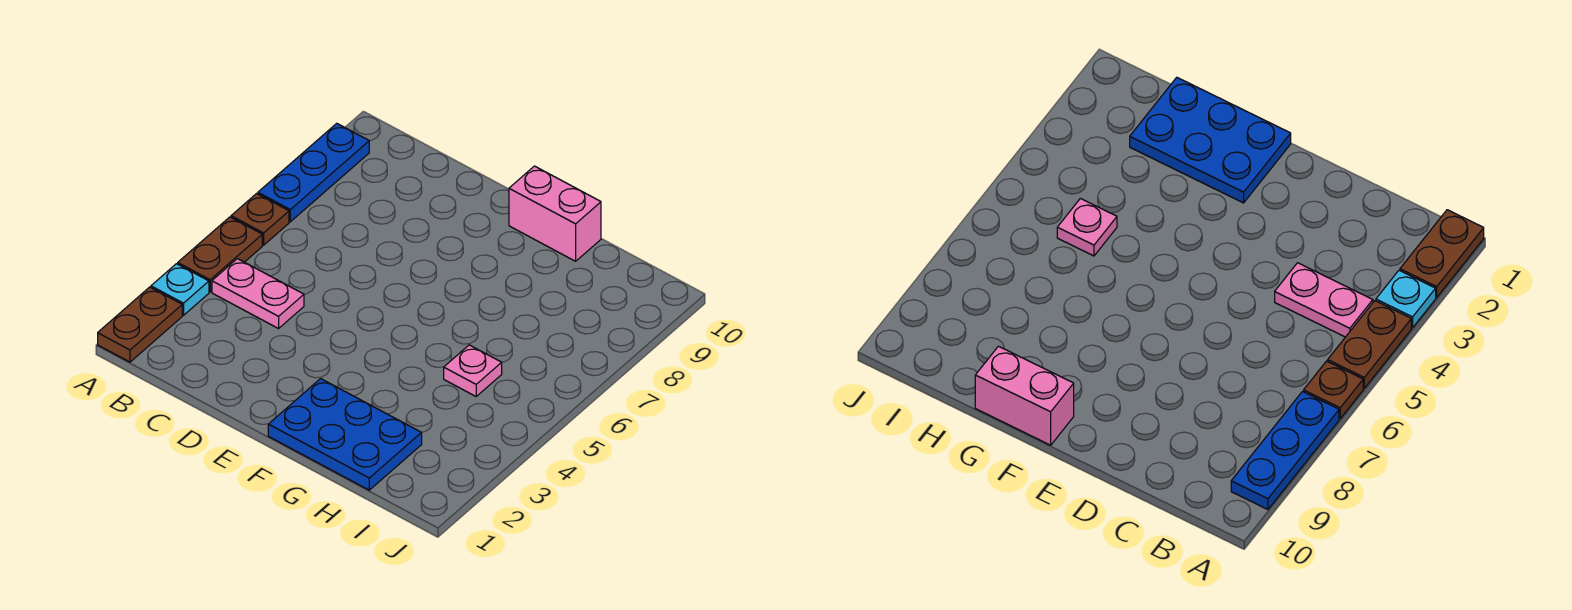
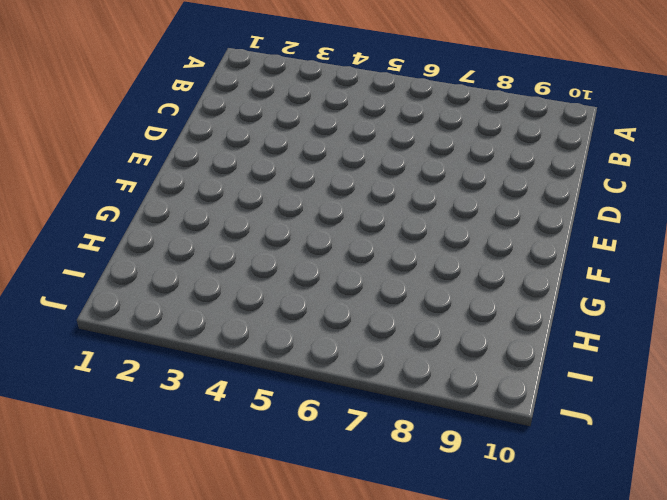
none -> brown plate A1:A2 level 1
none -> cyan plate A3 level 1

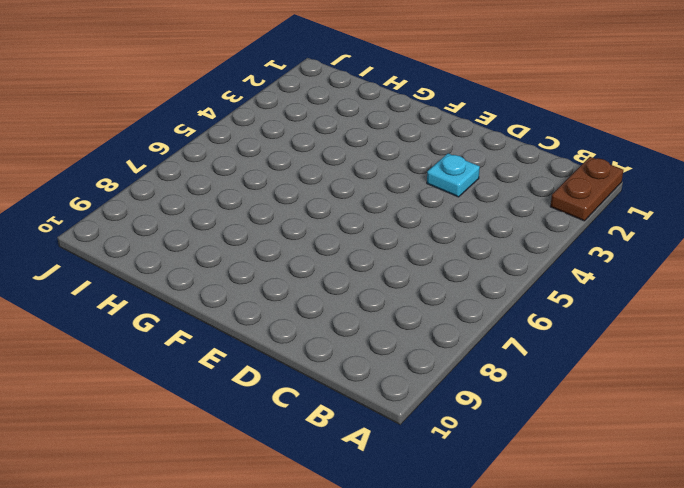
cyan plate D3 level 1 -> cyan plate A3 level 1
none -> brown plate A4:A5 level 1
none -> brown plate A6 level 1

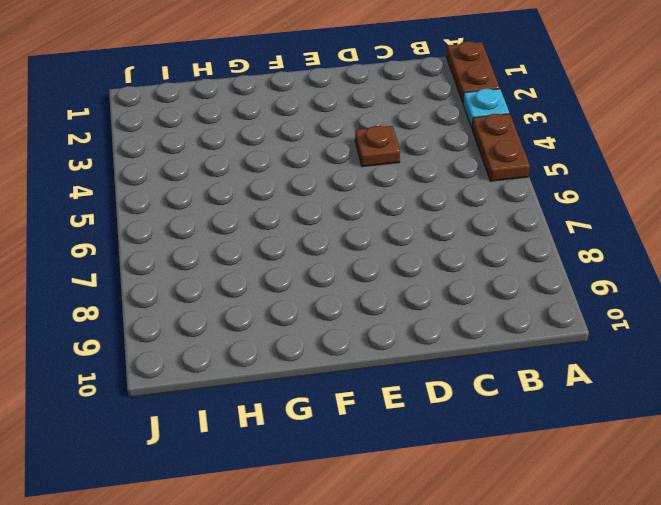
brown plate D4 level 1 -> brown plate A6 level 1
none -> blue plate A7:A9 level 1
none -> pink plate B4:C4 level 1

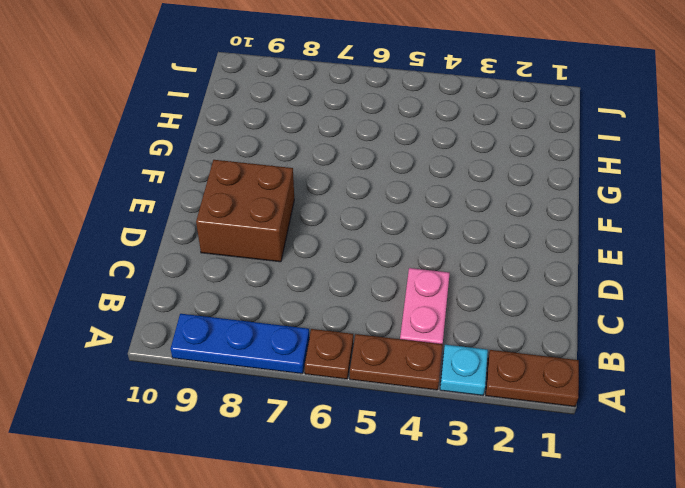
brown brick D8:E9 level 1 -> none
none -> blue plate F1:H2 level 1
none -> pink brick F10:G10 level 1

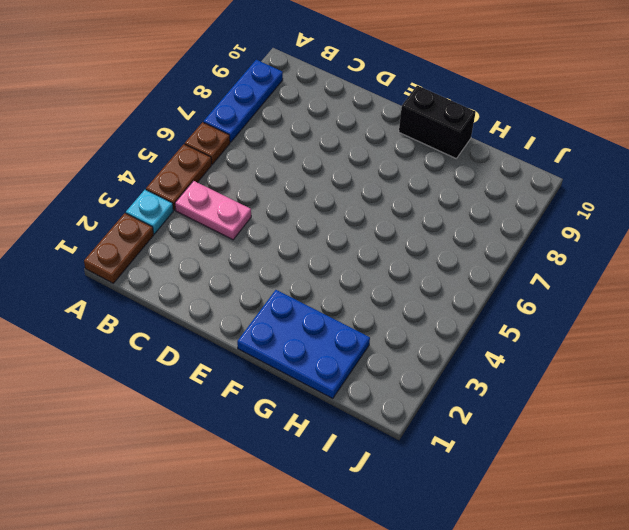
black brick F10:G10 level 1 -> pink brick F10:G10 level 1
none -> pink plate H5 level 1

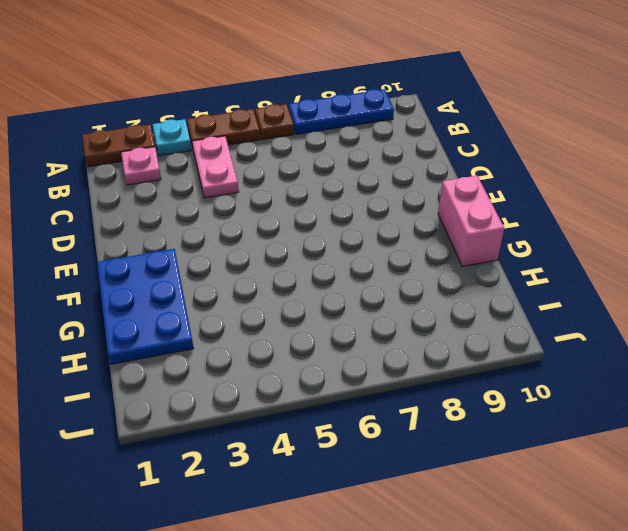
pink plate B2 level 1 -> pink plate H5 level 1

